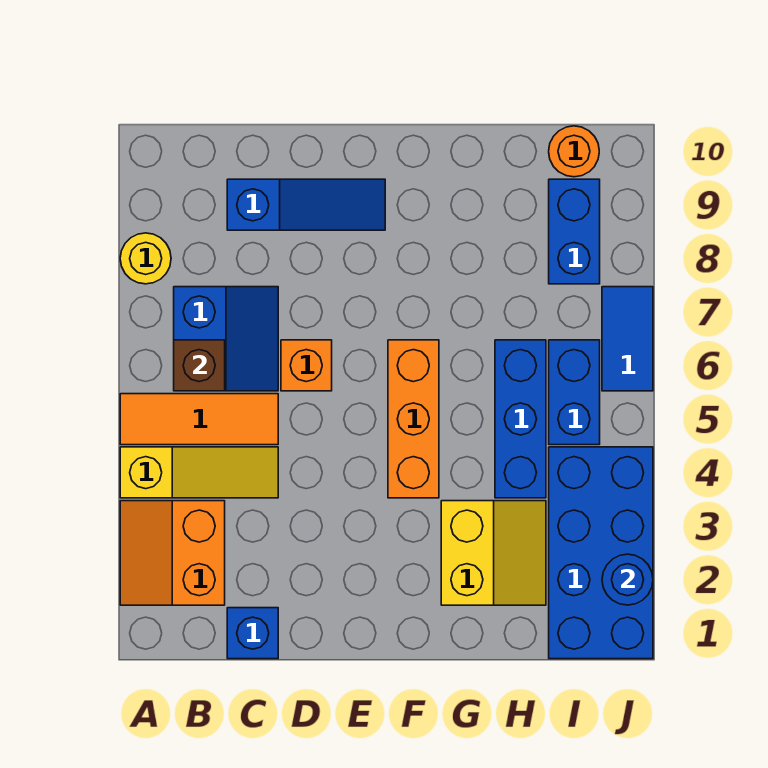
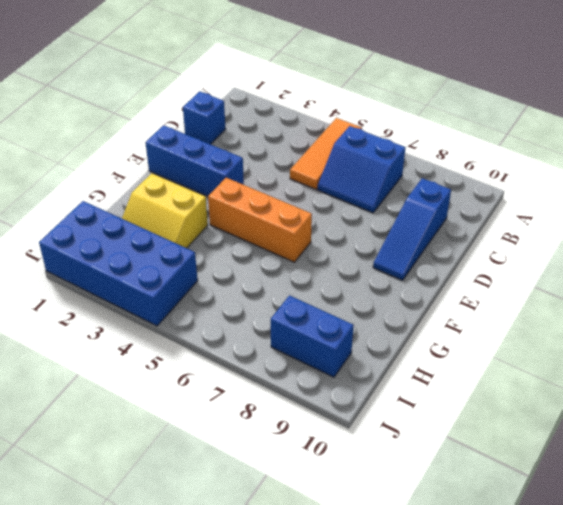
blue brick E1:E3 level 1 -> blue brick H4:H6 level 1
none -> orange slope A2:B3 level 1 top B
none -> yellow slope A4:C4 level 1 top A
none -> yellow round brick A8 level 1

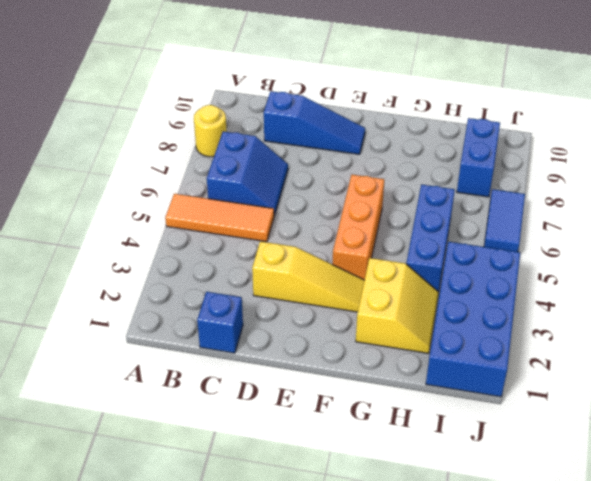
yellow slope D3:F3 level 1 top D -> yellow slope A4:C4 level 1 top A
none -> orange slope A2:B3 level 1 top B
none -> orange brick D6 level 1
none -> blue brick I5:I6 level 1

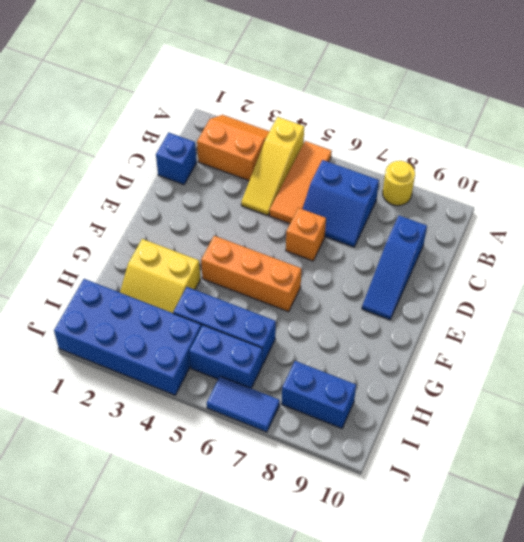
none -> orange round brick I10 level 1
none -> brown brick B6 level 2
none -> blue round brick J2 level 2

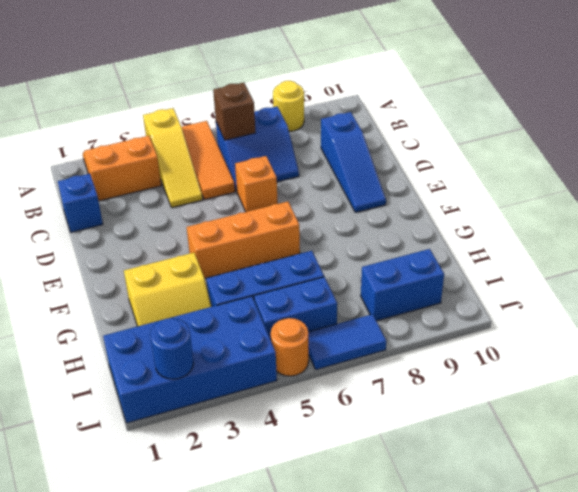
orange round brick J5 level 1 -> orange round brick I10 level 1

